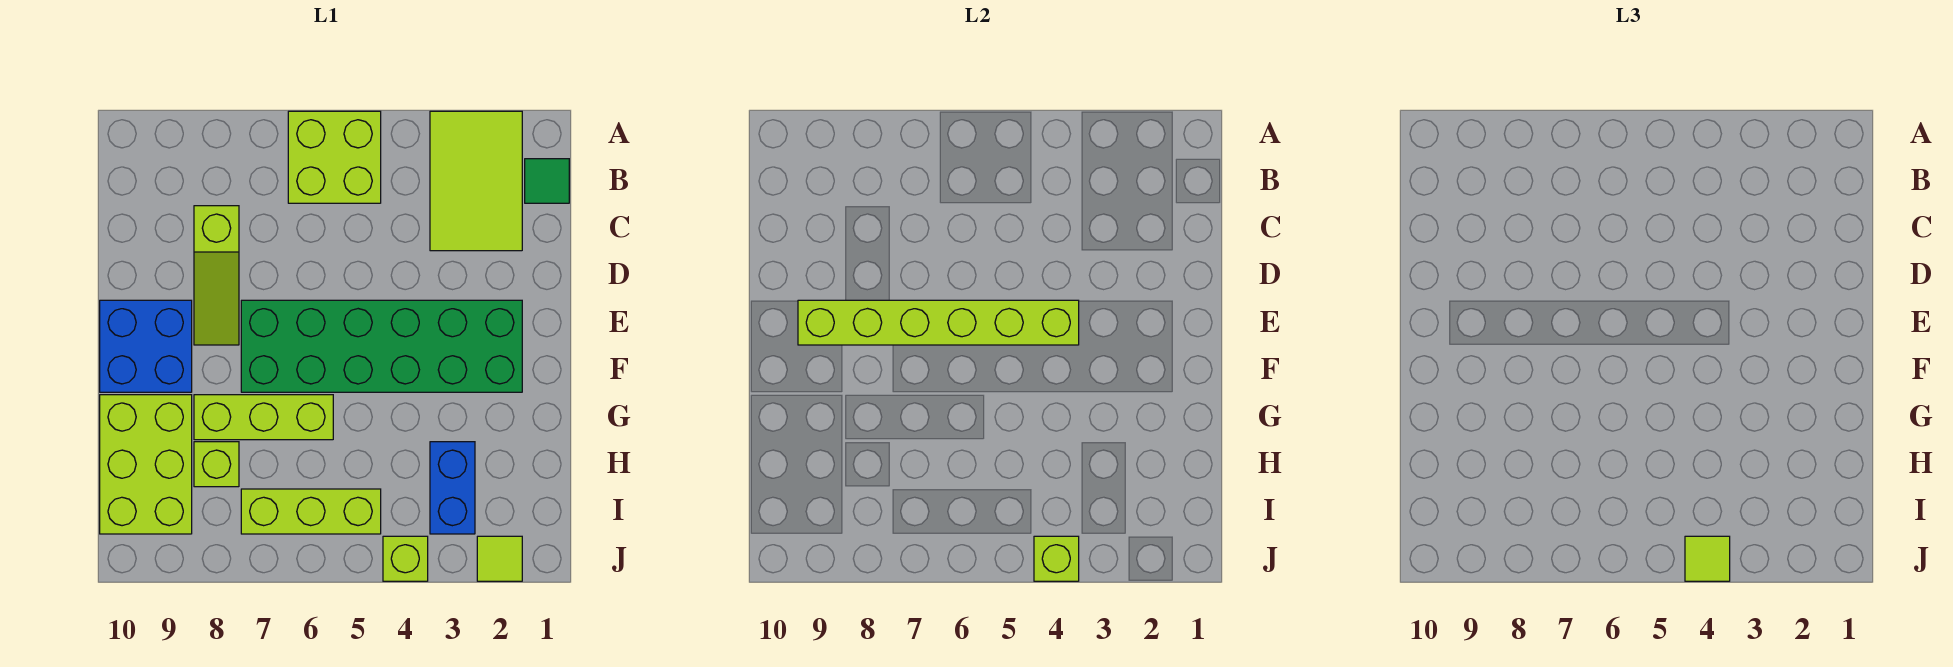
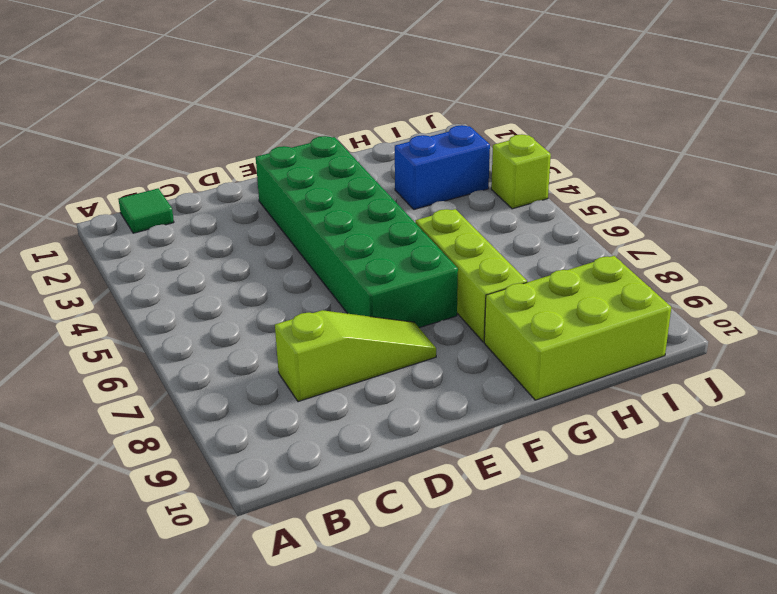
none -> lime tile A2:C3 level 1
none -> lime brick A5:B6 level 1
none -> blue brick E9:F10 level 1

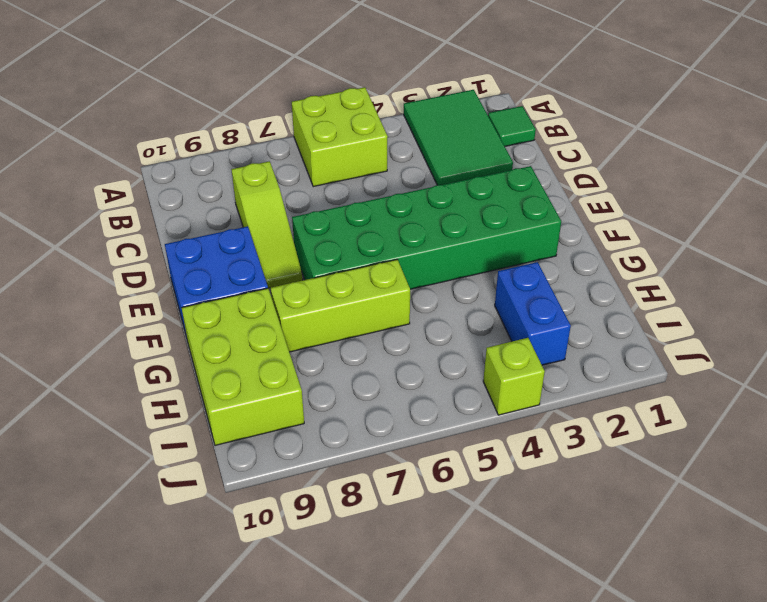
green tile A2:C3 level 1 -> lime tile A2:C3 level 1
none -> lime brick H8 level 1
none -> lime brick I5:I7 level 1
none -> lime tile J2 level 1

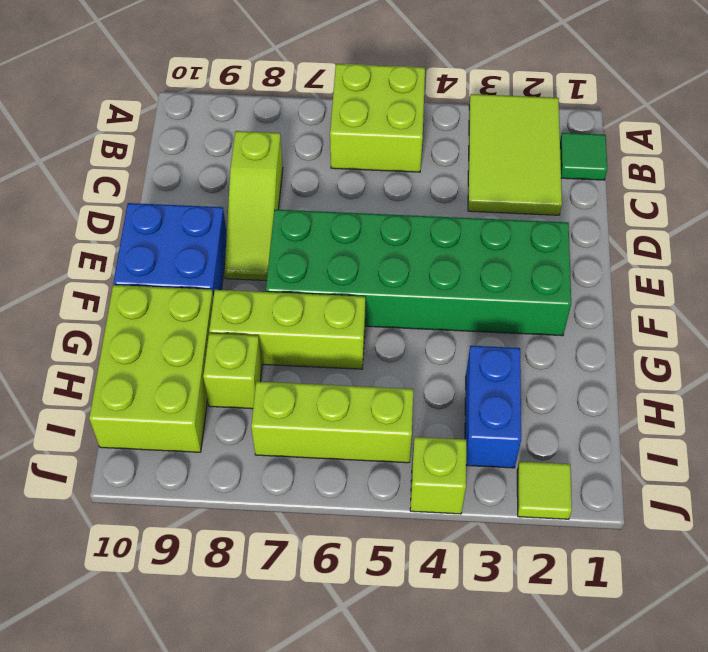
none -> lime brick E4:E9 level 2
none -> lime brick J4 level 2
none -> lime tile J4 level 3

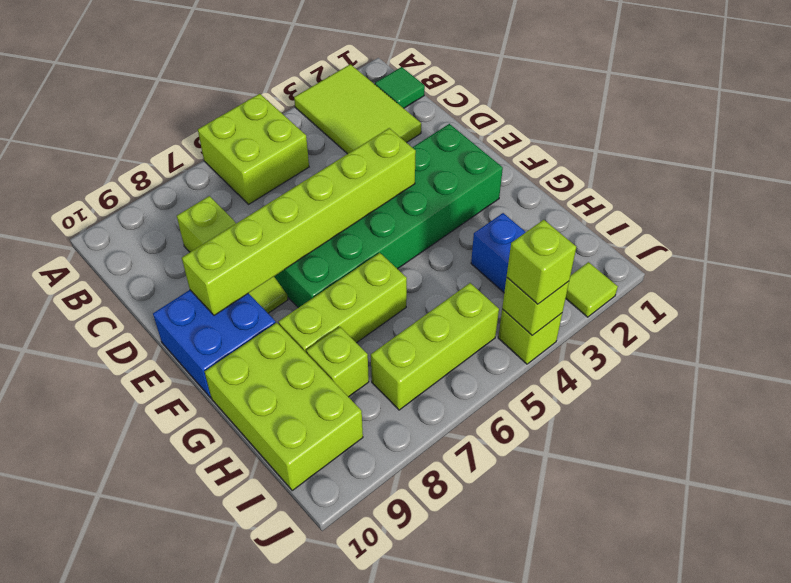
lime brick J4 level 3 -> lime tile J4 level 3

